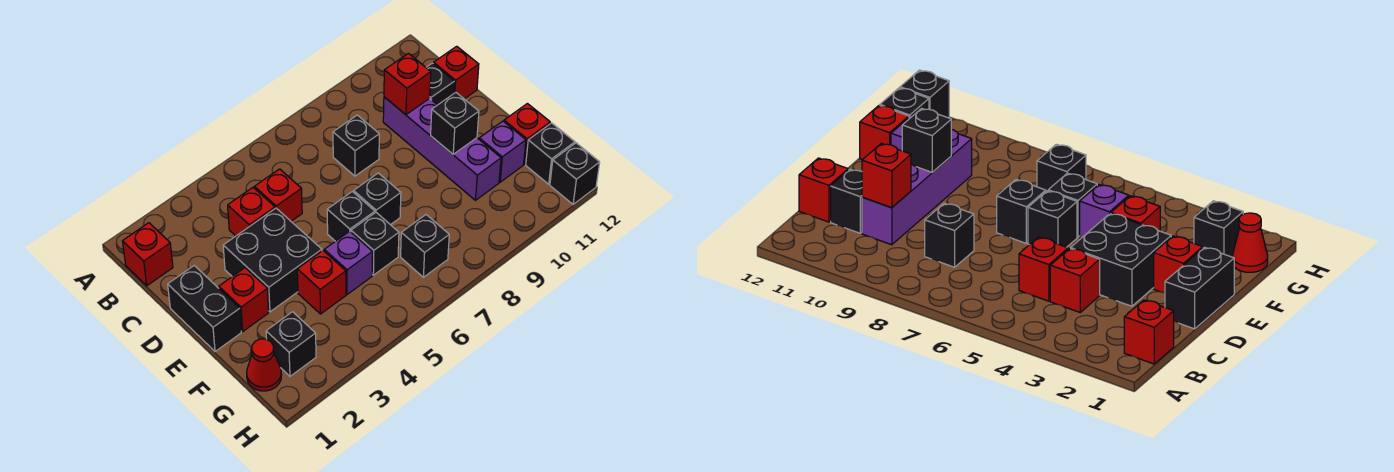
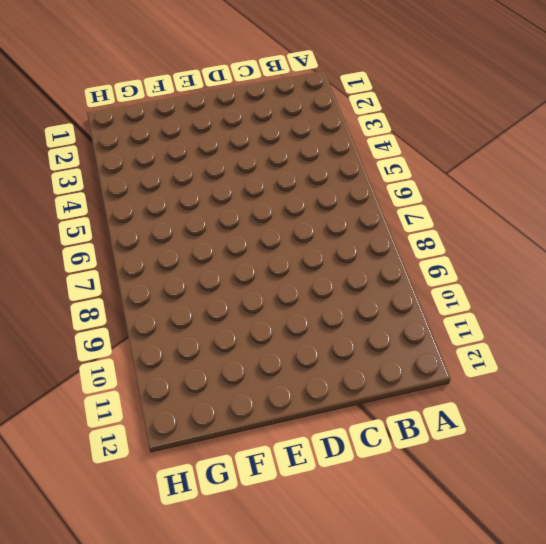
none -> red brick B1 level 1
none -> red brick C4 level 1
none -> red brick C5 level 1

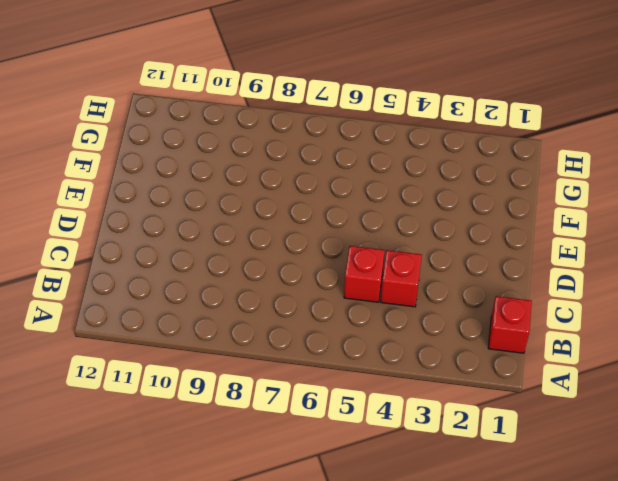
none -> black brick C8 level 1
none -> purple brick C10:F10 level 1
none -> black brick C11 level 1

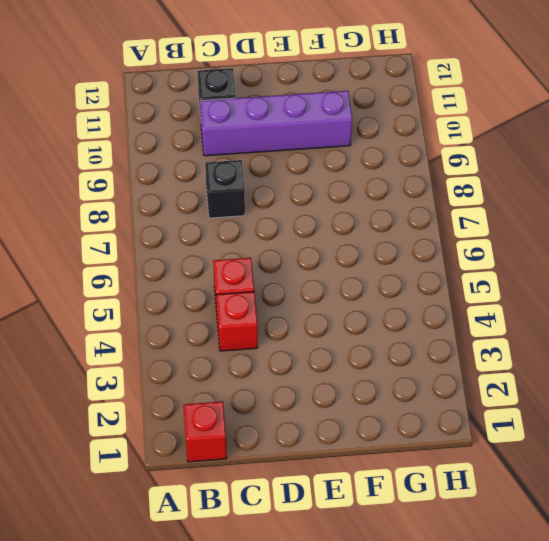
none -> red brick C12 level 1
none -> black brick D1:E1 level 1
none -> black brick D3:E4 level 1

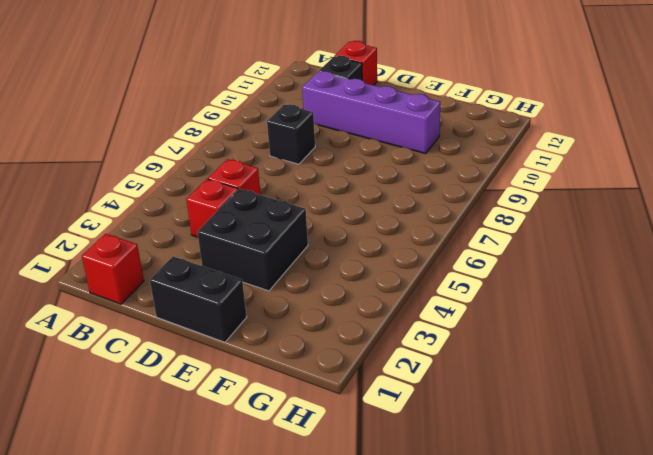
none -> red brick E2 level 1
none -> black brick E6 level 1
none -> black brick E7 level 1

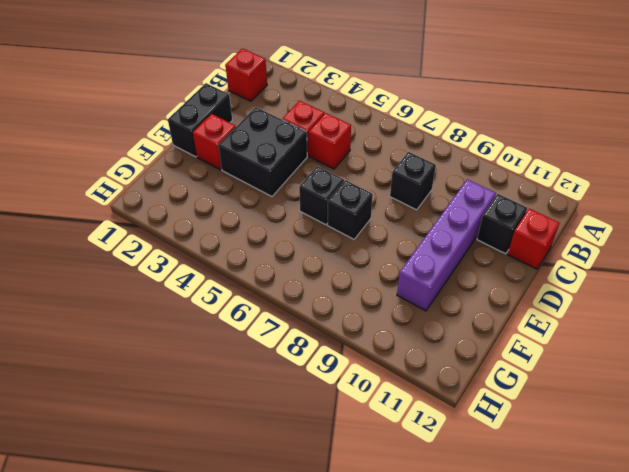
none -> red brick F4 level 1
none -> purple brick F5 level 1
none -> black brick F6 level 1

